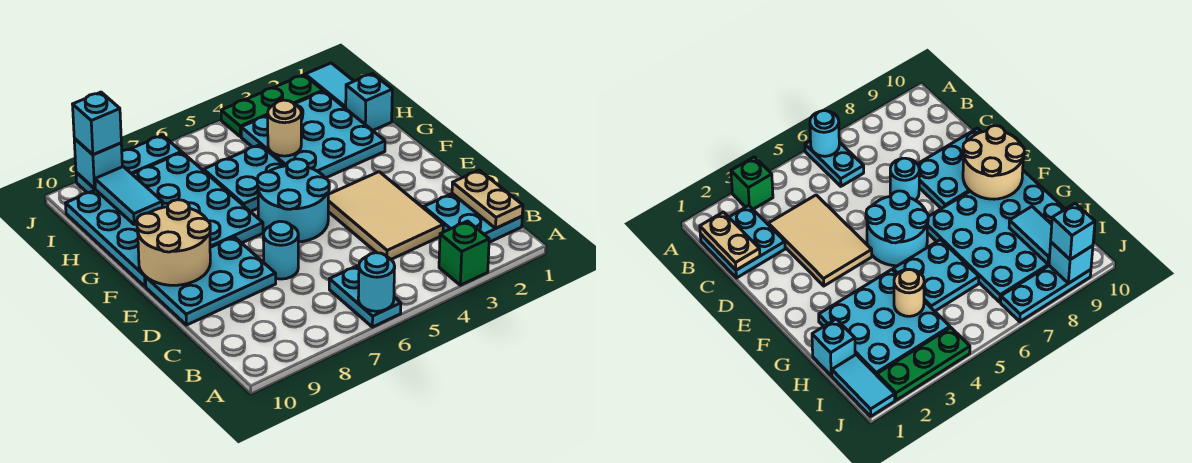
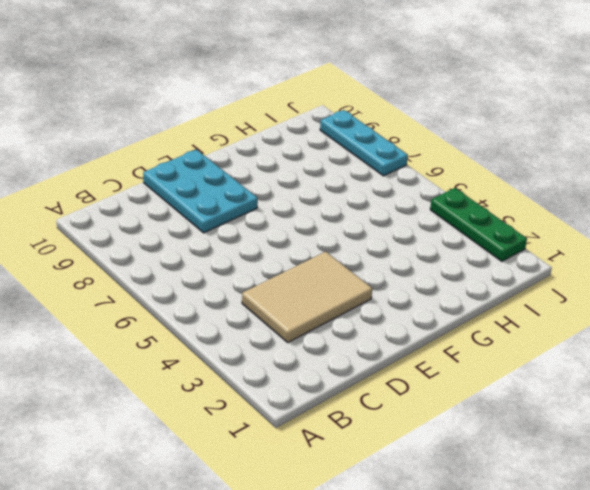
none -> green brick A3 level 1
none -> cyan plate A6:B6 level 1
none -> cyan plate B1:C2 level 1

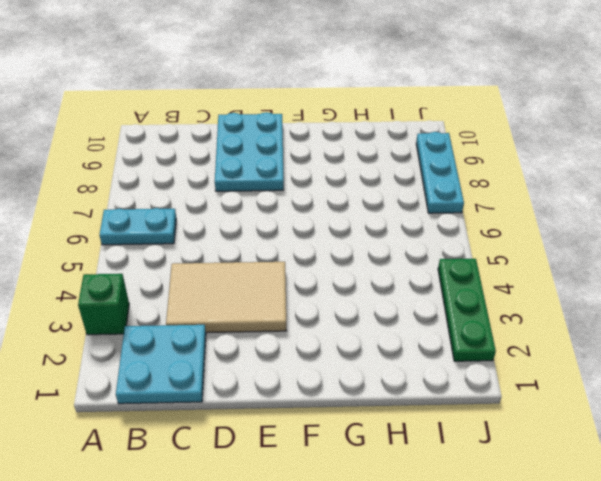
none -> cyan round brick D7 level 1
none -> cyan round brick E5:F6 level 1
none -> cyan plate F7:I10 level 1

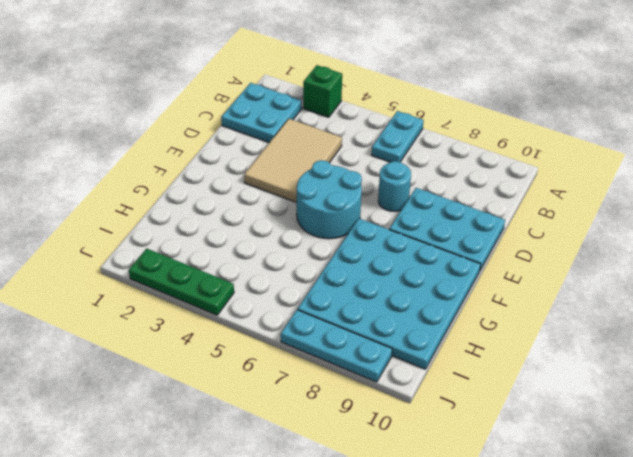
none -> cyan plate G2:I4 level 1
none -> cyan plate G5:H6 level 1
none -> cyan brick H1 level 1

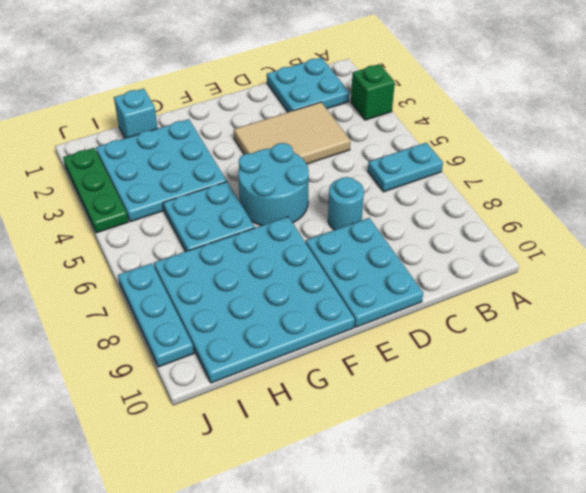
none -> cyan tile I1:J1 level 1
none -> cyan round brick A6 level 2
none -> tan plate B1:C1 level 2

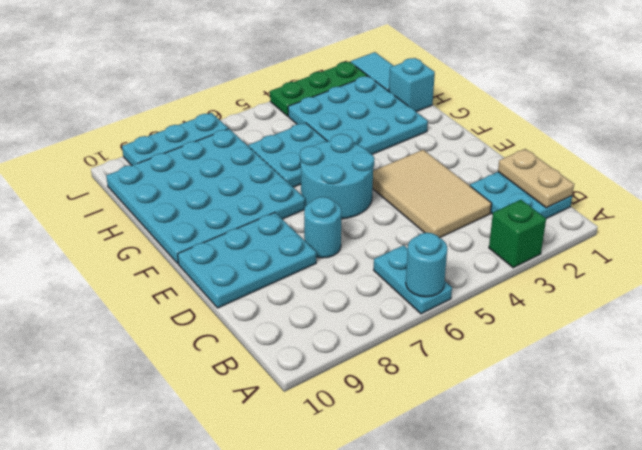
none -> tan round brick E9:F10 level 2
none -> tan round brick H4 level 2
none -> cyan tile H9:I9 level 2

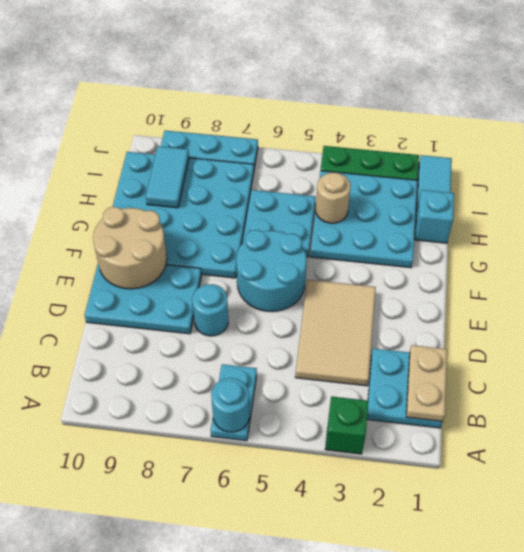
none -> cyan brick J9 level 2
none -> cyan brick J9 level 3

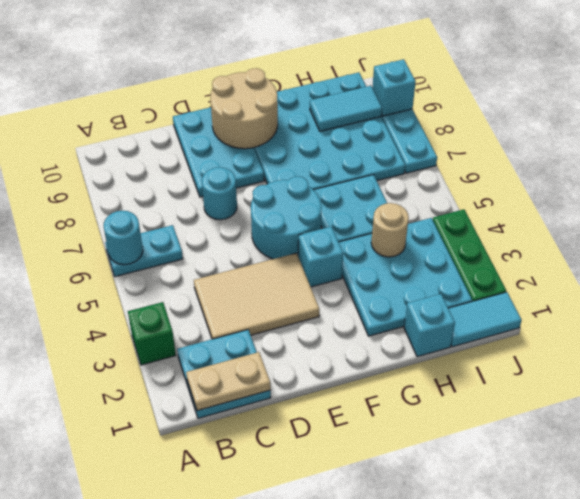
cyan brick F4 level 1 -> cyan brick J9 level 3

